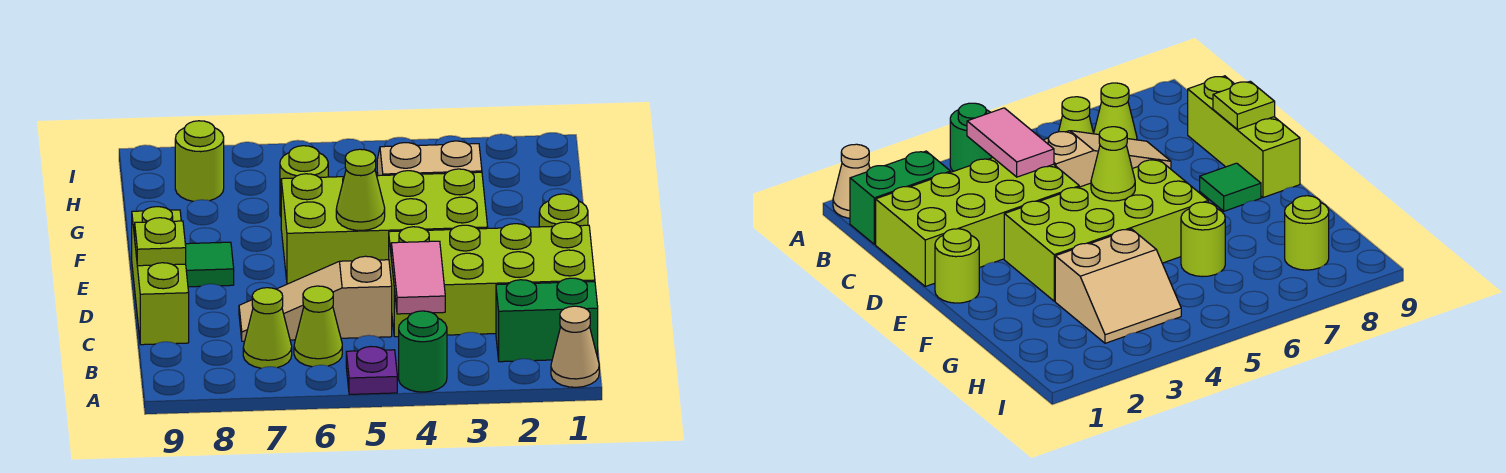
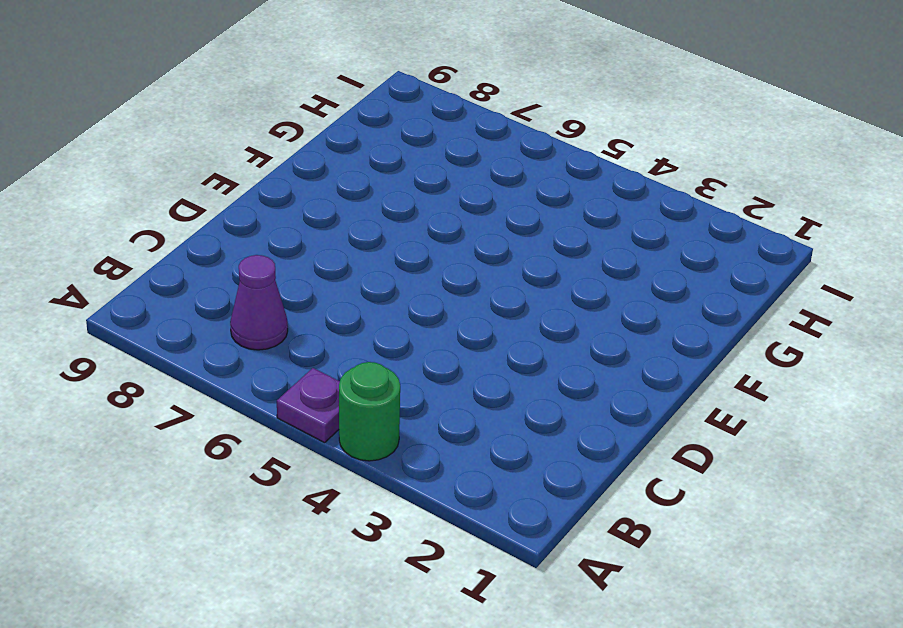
purple cone B7 level 1 -> lime cone B7 level 1
none -> tan cone A1 level 1
none -> green brick B1:B2 level 1
none -> lime cone B6 level 1

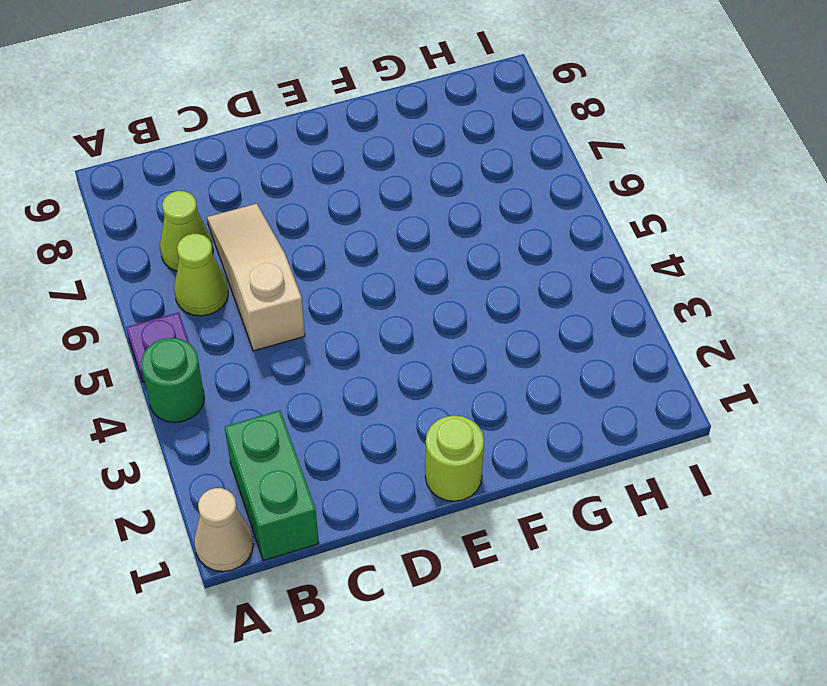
none -> lime brick C1:D4 level 1
none -> lime brick C9:E9 level 1
none -> lime brick E3:F6 level 1

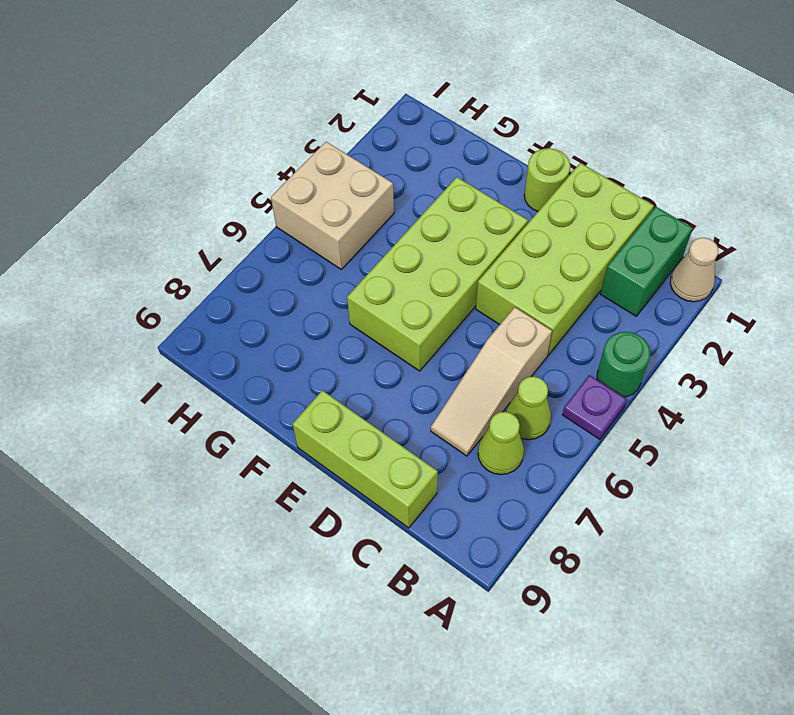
tan brick H4:I5 level 1 -> tan slope G3:H4 level 1 top G
none -> green tile E8 level 1
none -> lime round brick G6 level 1
none -> lime round brick H8 level 1

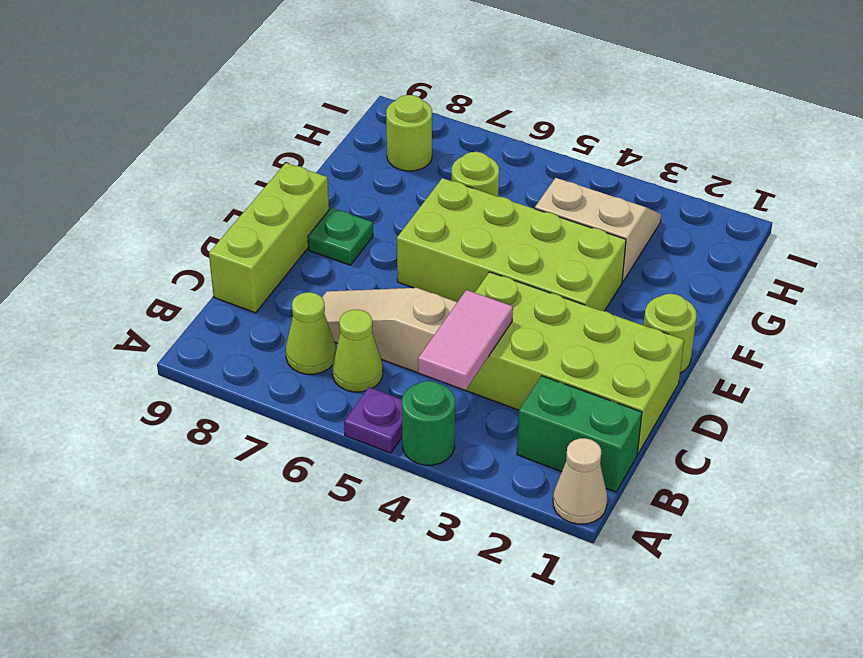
green plate E8 level 1 -> green tile E8 level 1
none -> lime plate D9 level 2
none -> lime cone E5 level 2

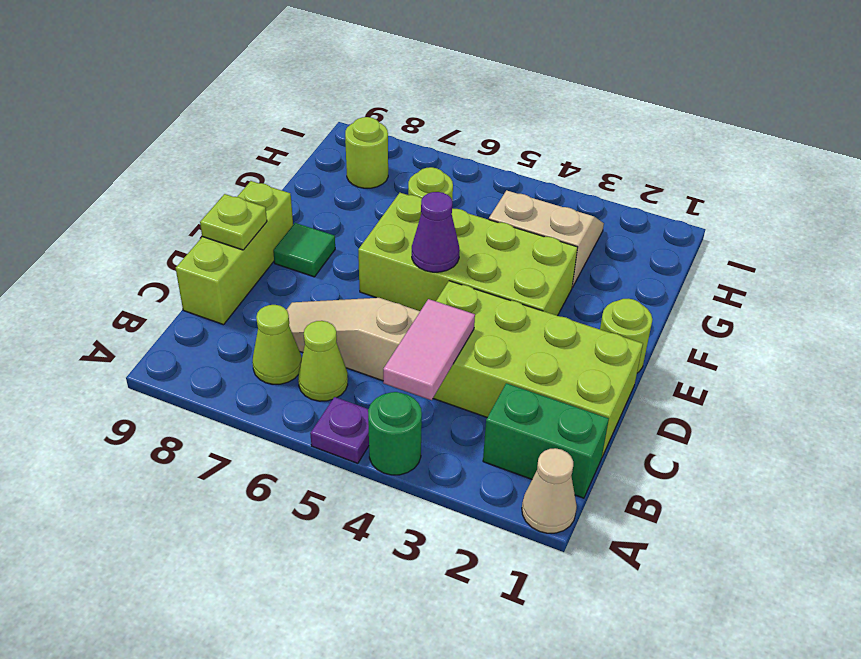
purple cone E5 level 2 -> lime cone E5 level 2

